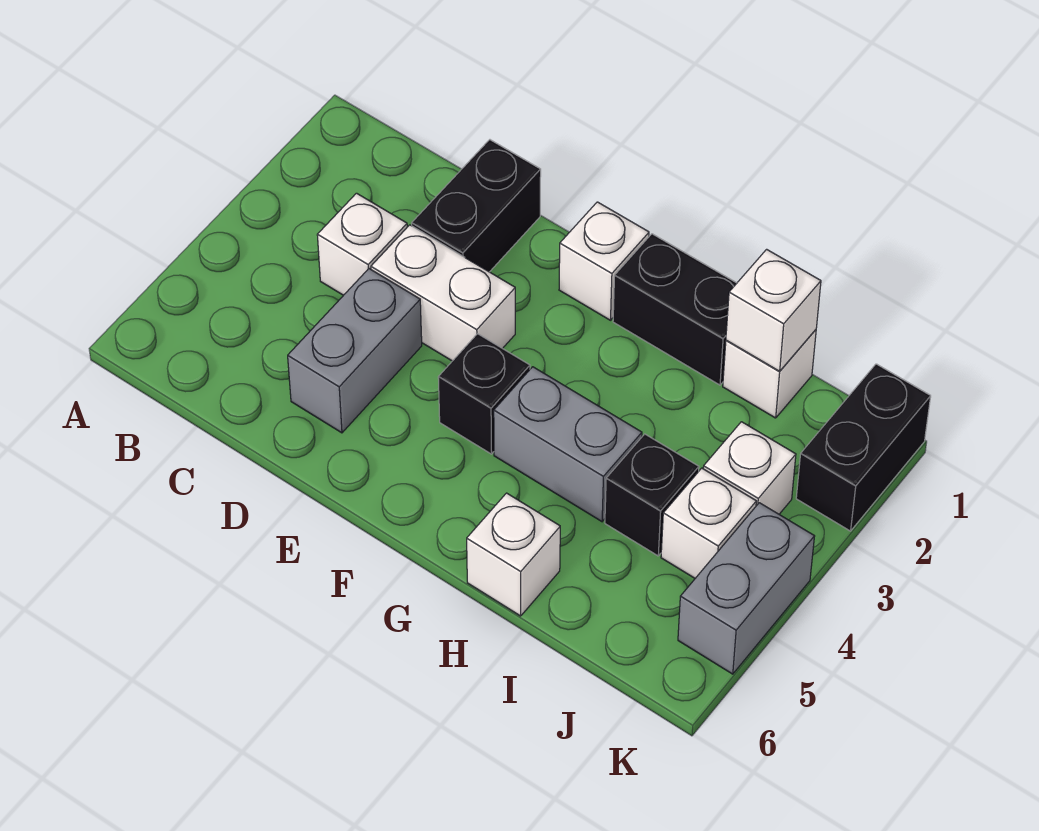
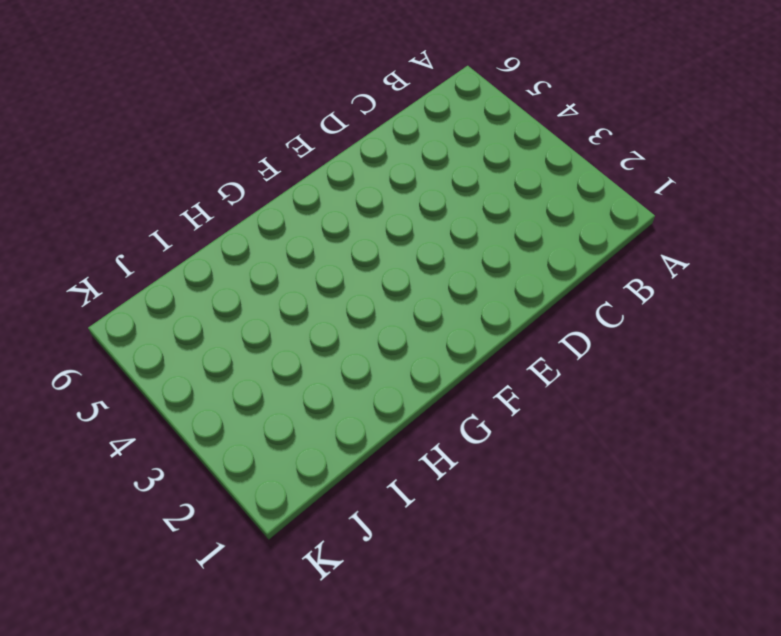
none -> white brick C3 level 1
none -> black brick D1:D2 level 1
none -> white brick D3:E3 level 1

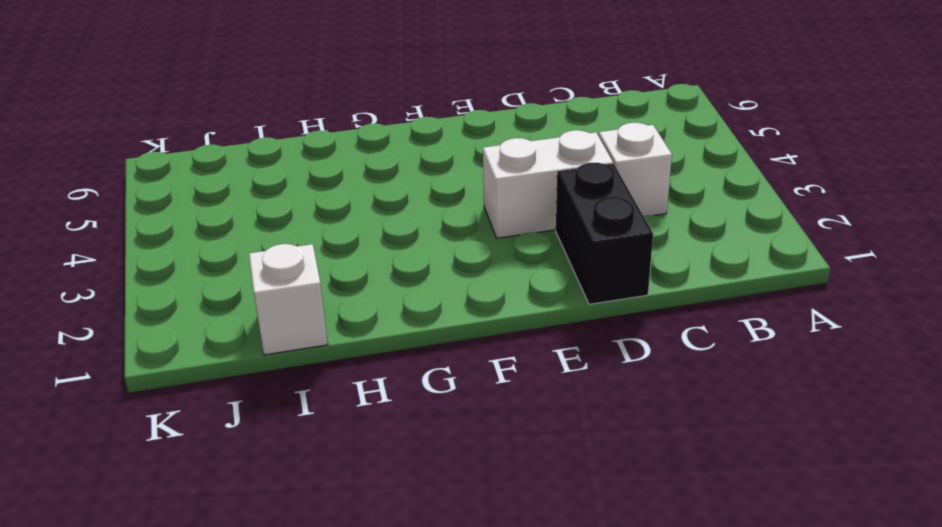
none -> grey brick D4:D5 level 1
none -> white brick F1 level 1
none -> black brick F4 level 1

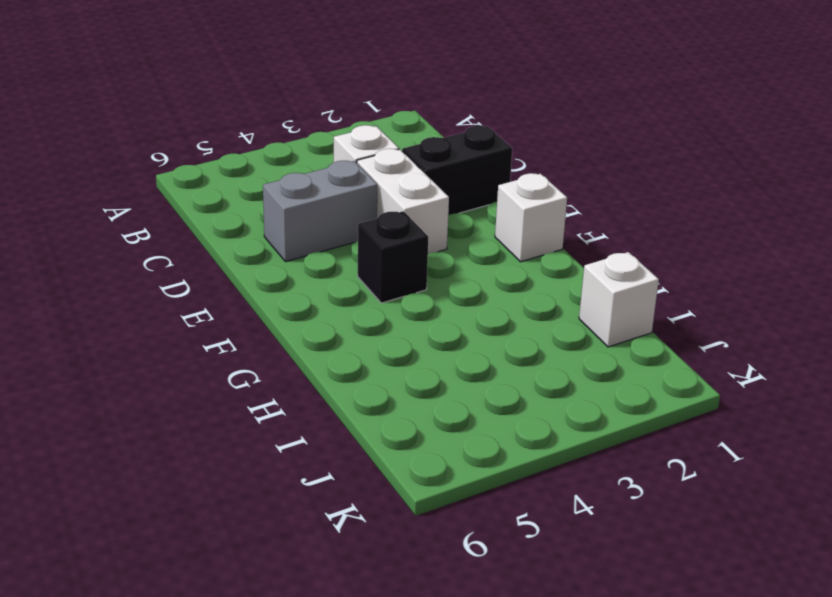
none -> black brick G1:H1 level 1
none -> grey brick G4:H4 level 1
none -> white brick H6 level 1

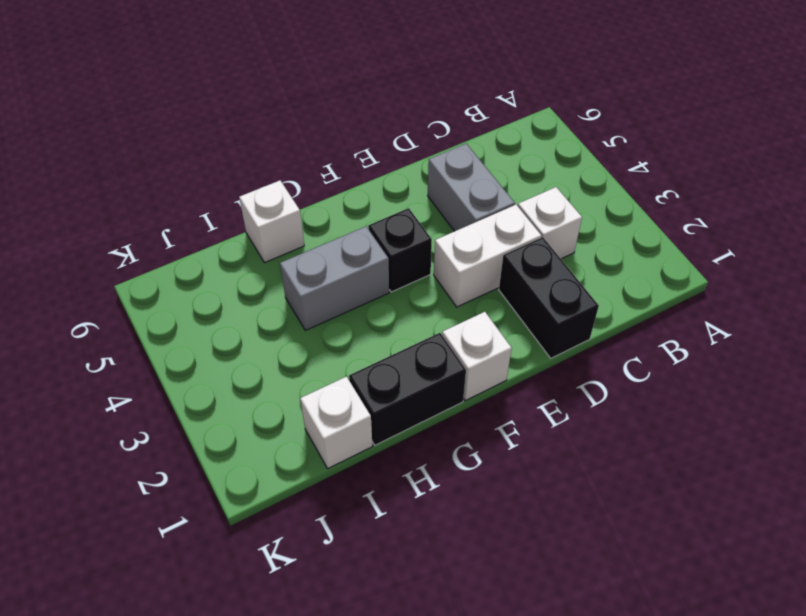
none -> black brick I4 level 1
none -> white brick J3 level 1
none -> white brick J4 level 1

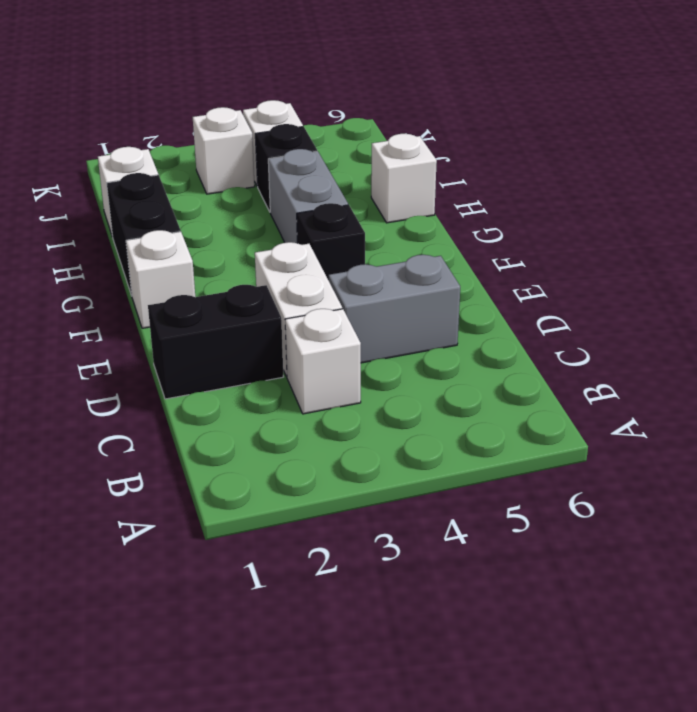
none -> black brick K1:K2 level 1
none -> grey brick K4:K5 level 1
none -> white brick I1 level 2

